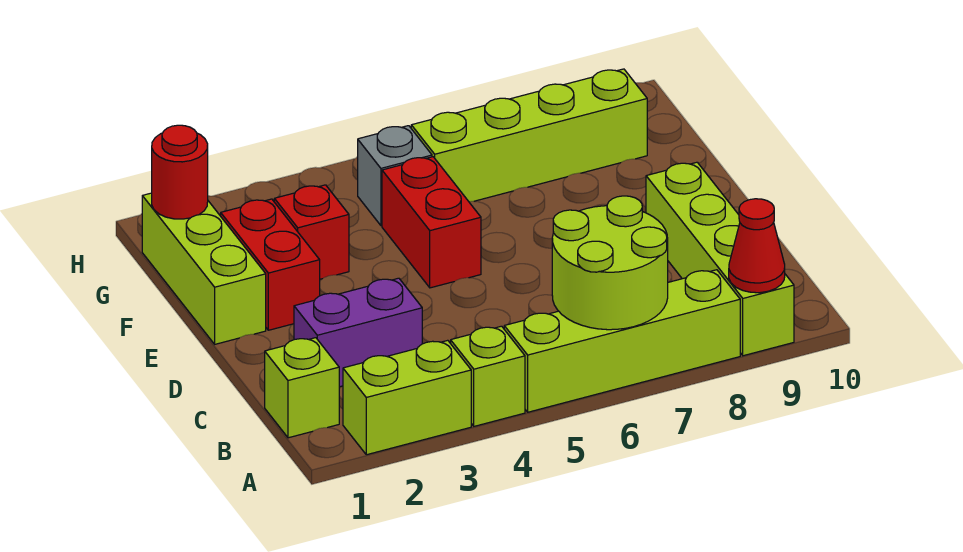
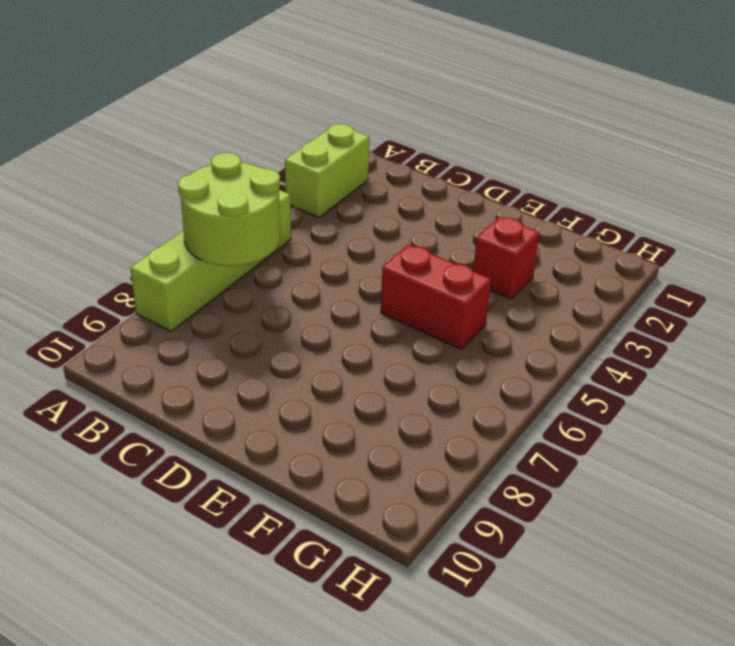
none -> lime brick A4 level 1
none -> lime brick A9:D9 level 1
none -> lime brick B1 level 1

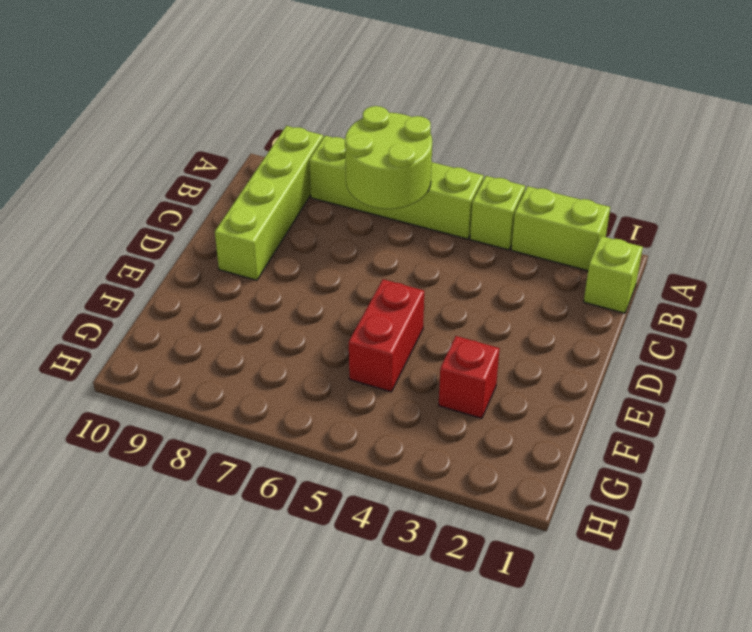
none -> purple brick C2:C3 level 1
none -> lime brick E1:G1 level 1
none -> red brick E2:F2 level 1

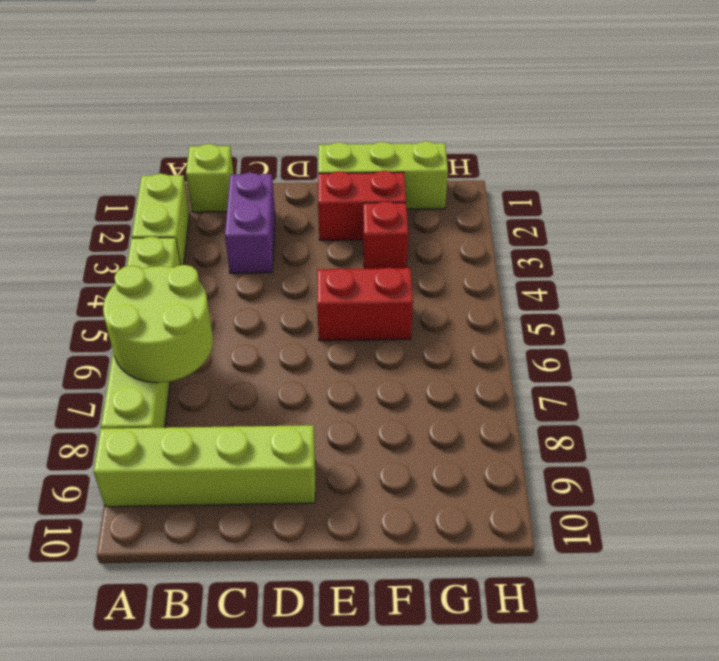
none -> grey brick G5 level 1
none -> lime brick G6:G9 level 1
none -> red cone A9 level 2

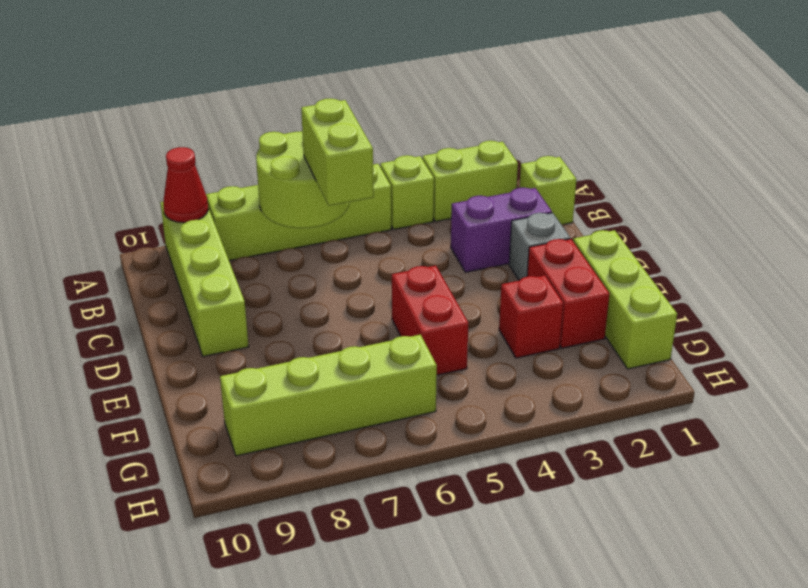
lime brick B6:C6 level 3 -> none
grey brick D2 level 1 -> grey brick G5 level 1
none -> red round brick G1 level 2

